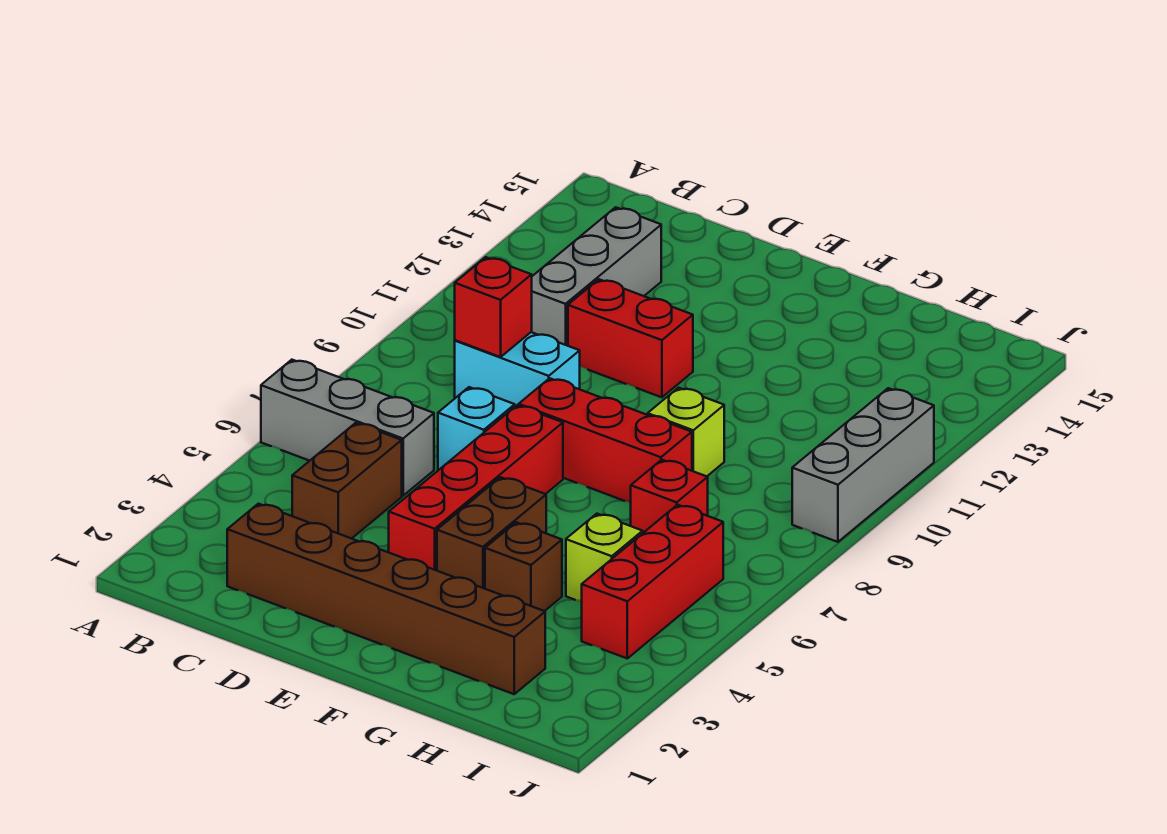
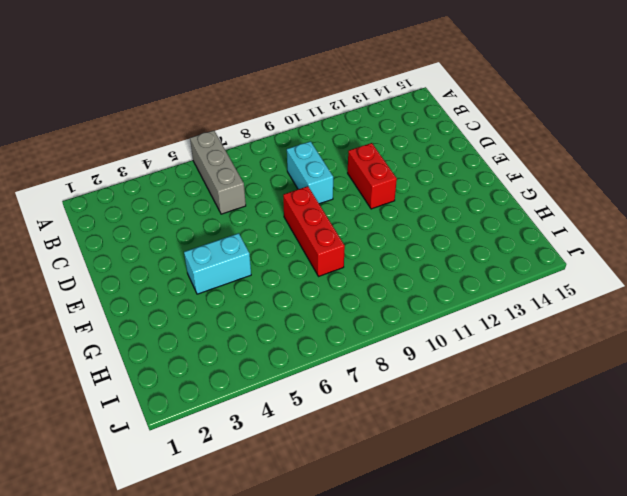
cyan brick F4:F5 level 1 -> brown brick F4:F5 level 1
none -> brown brick C2:H2 level 1
none -> brown brick C4:C5 level 1
none -> grey brick C11:C13 level 1

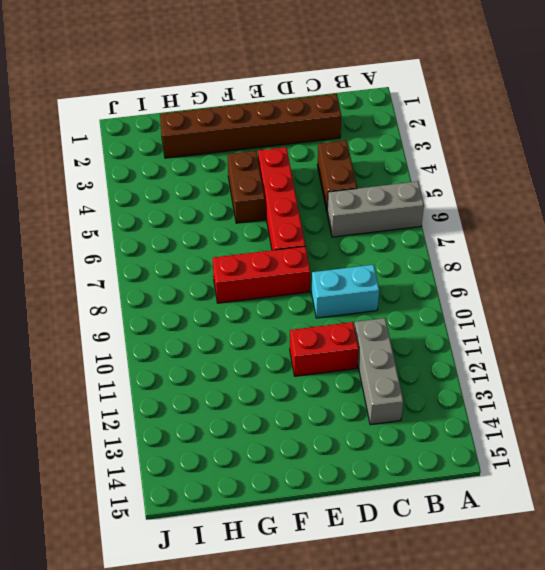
none -> cyan brick D7 level 1
none -> brown brick G4 level 1
none -> lime brick G9 level 1

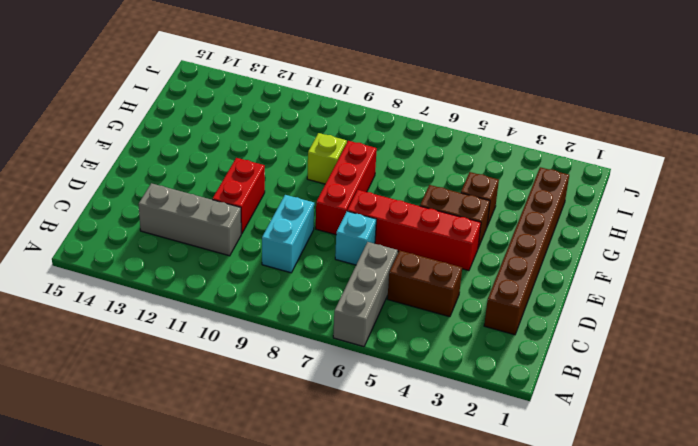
none -> lime brick H5 level 1
none -> red brick H7 level 1
none -> red brick I4:I6 level 1

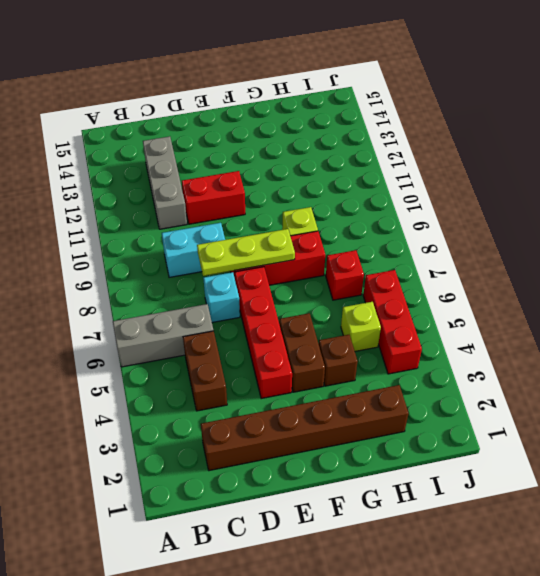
lime plate D8:F8 level 2 -> none
none -> grey brick J9:J11 level 1
none -> red brick C9 level 2

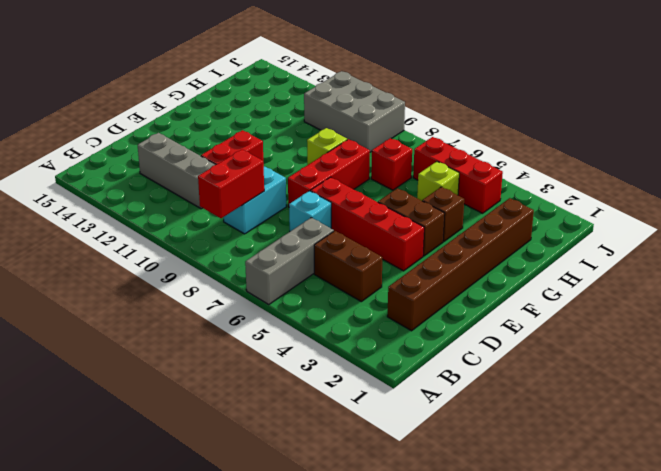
red brick B9:C9 level 2 -> red brick C9 level 2
grey brick I9:J11 level 1 -> grey brick J9:J11 level 1

